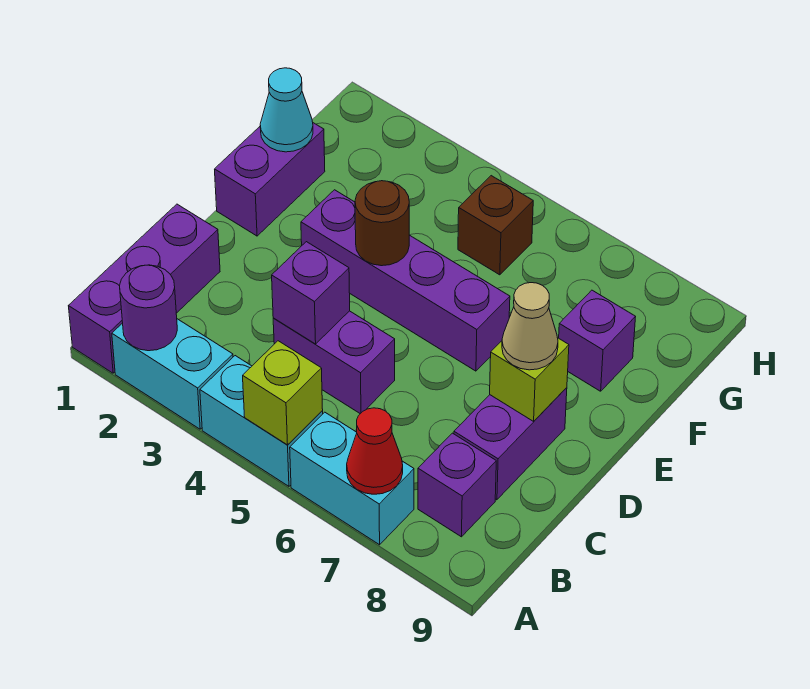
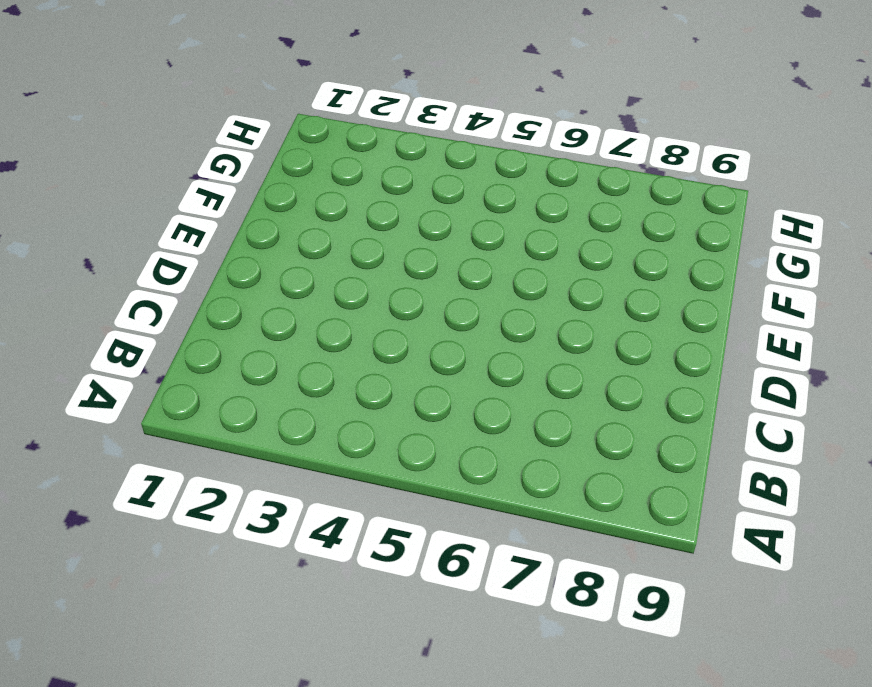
none -> purple brick A1:C1 level 1
none -> cyan brick A2:A3 level 1
none -> cyan brick A4:A5 level 1

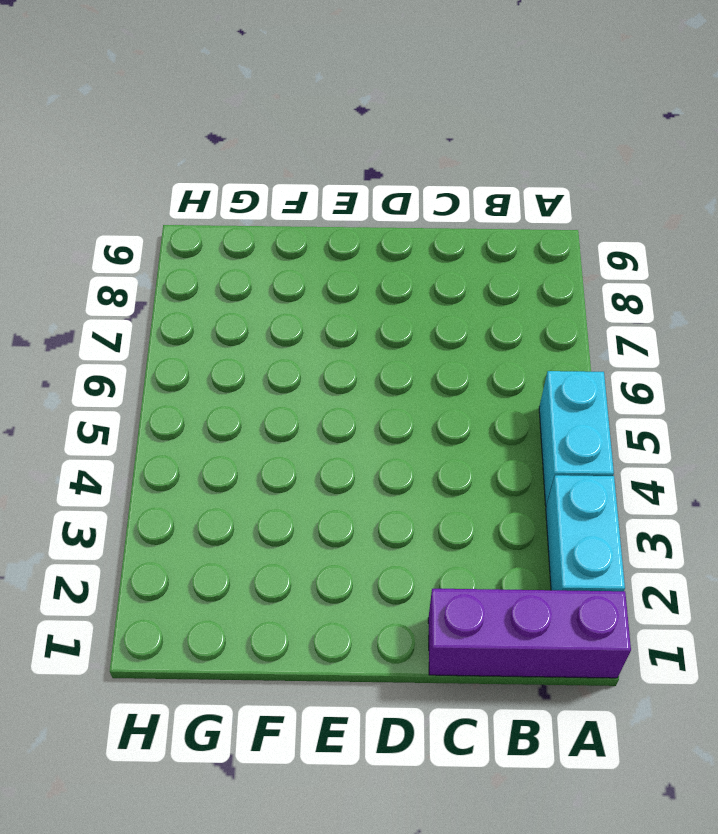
none -> cyan brick A6:A7 level 1
none -> purple brick B8 level 1
none -> purple brick C4:C5 level 1

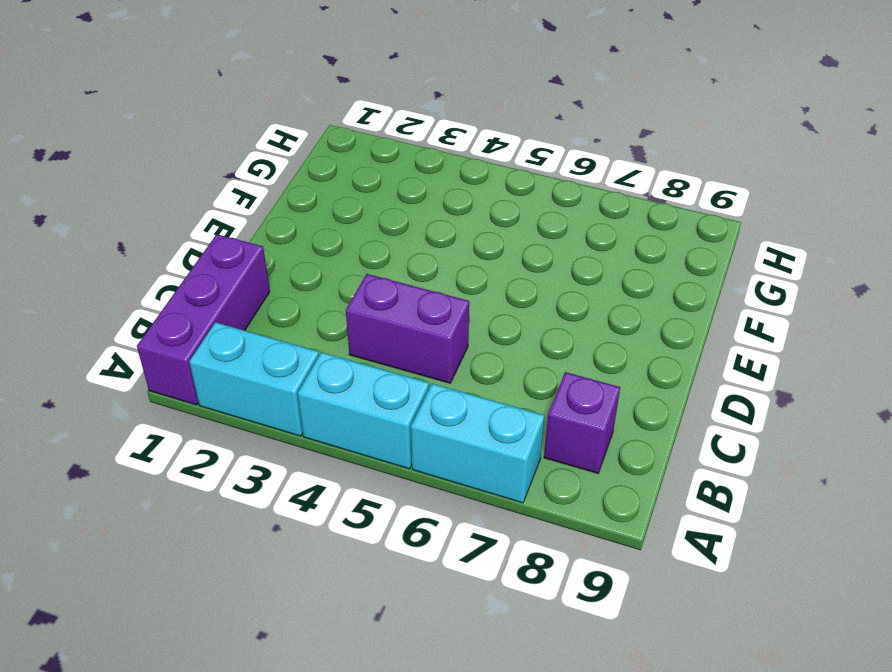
none -> purple brick C8:D8 level 1
none -> purple brick E1:F1 level 1
none -> purple brick E3:E6 level 1

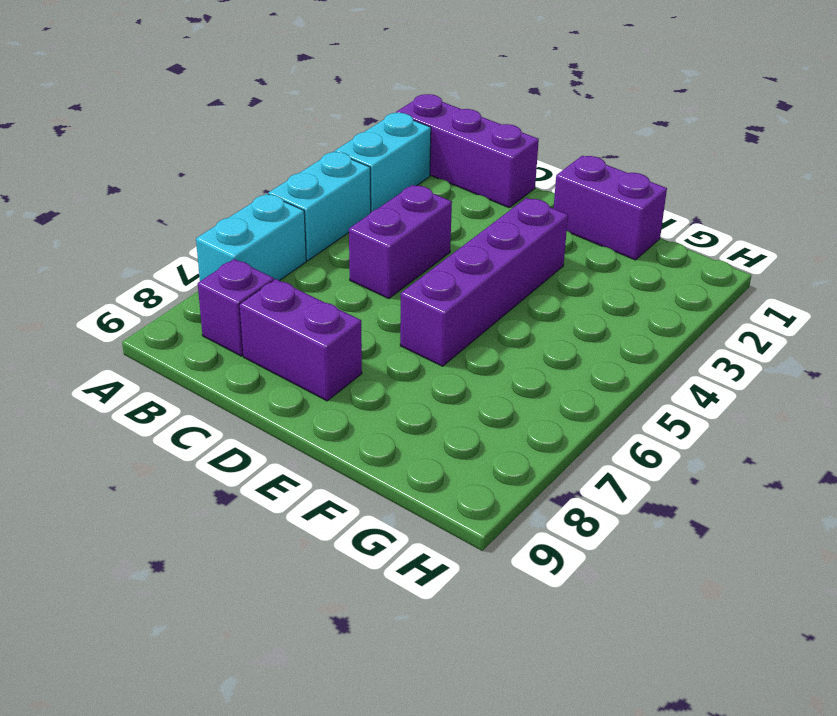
none -> purple brick F8 level 1
none -> brown brick G5 level 1
none -> purple round brick A2 level 2

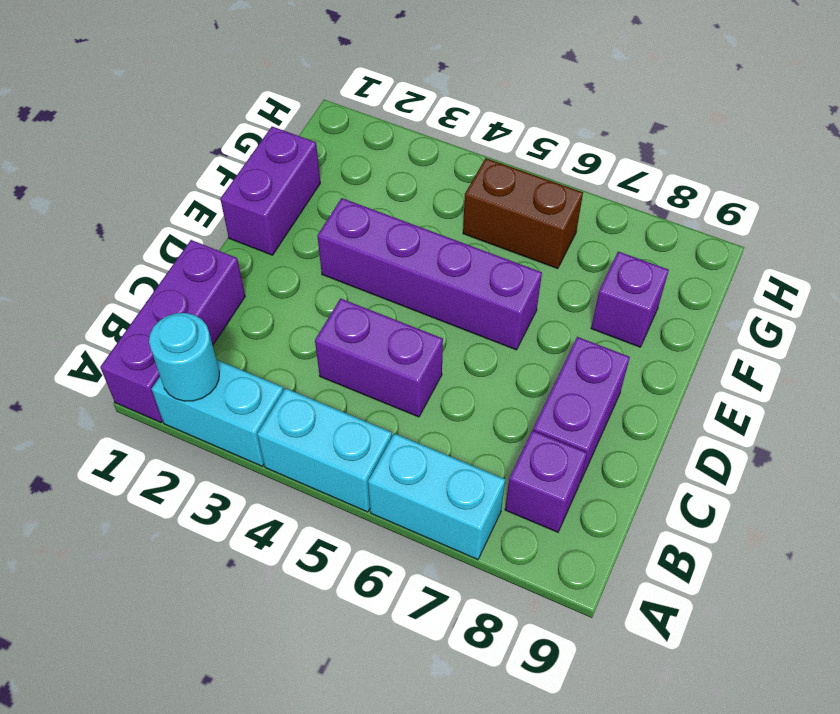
cyan round brick A2 level 2 -> purple round brick A2 level 2
brown brick G5:G6 level 1 -> brown brick G5 level 1
none -> lime brick A5 level 2
none -> red cone A7 level 2
none -> purple brick C4 level 2

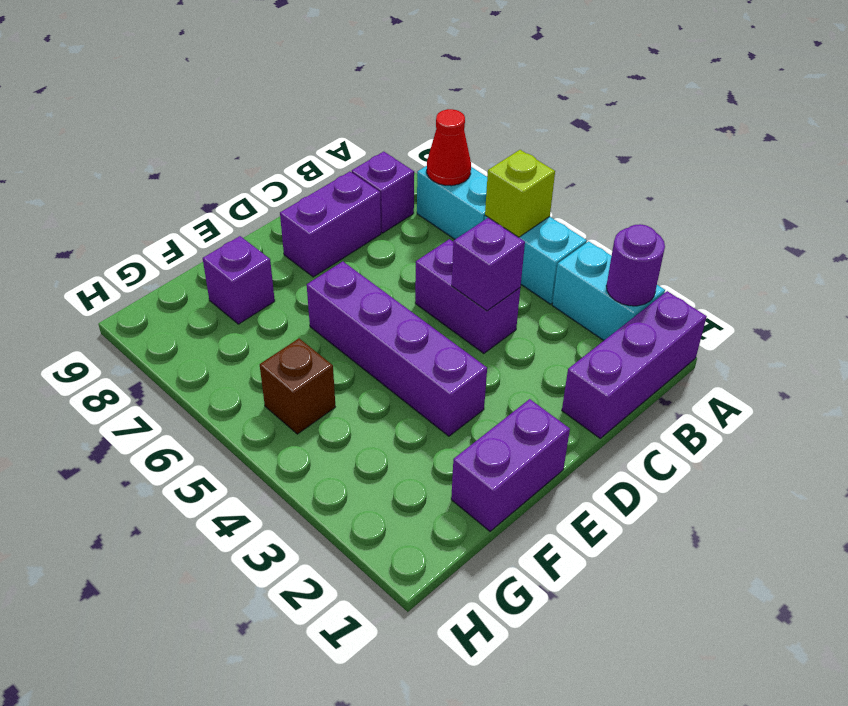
none -> lime brick D8 level 2
none -> brown round brick E4 level 2
none -> cyan cone F1 level 2

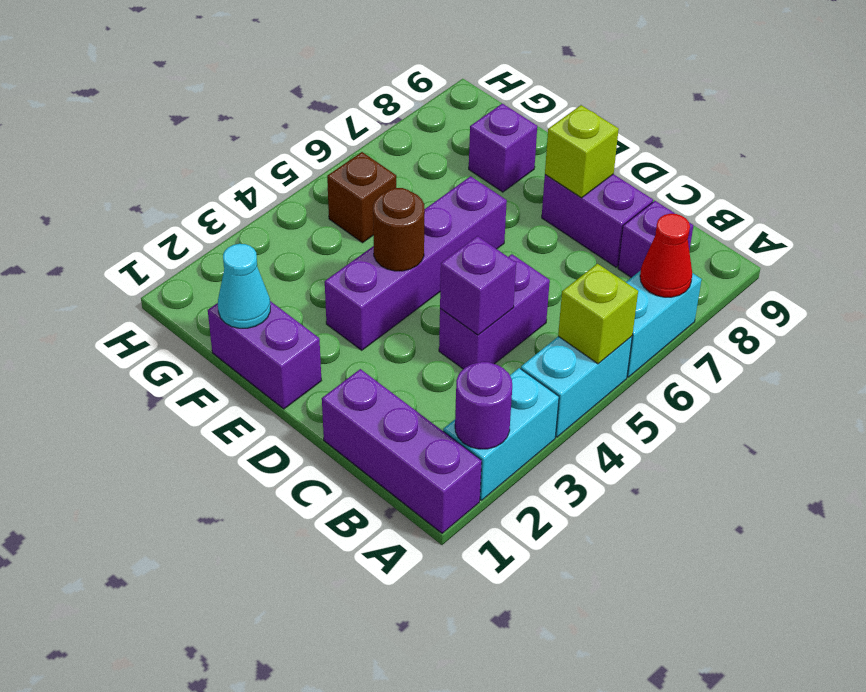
none -> tan cone D8 level 3

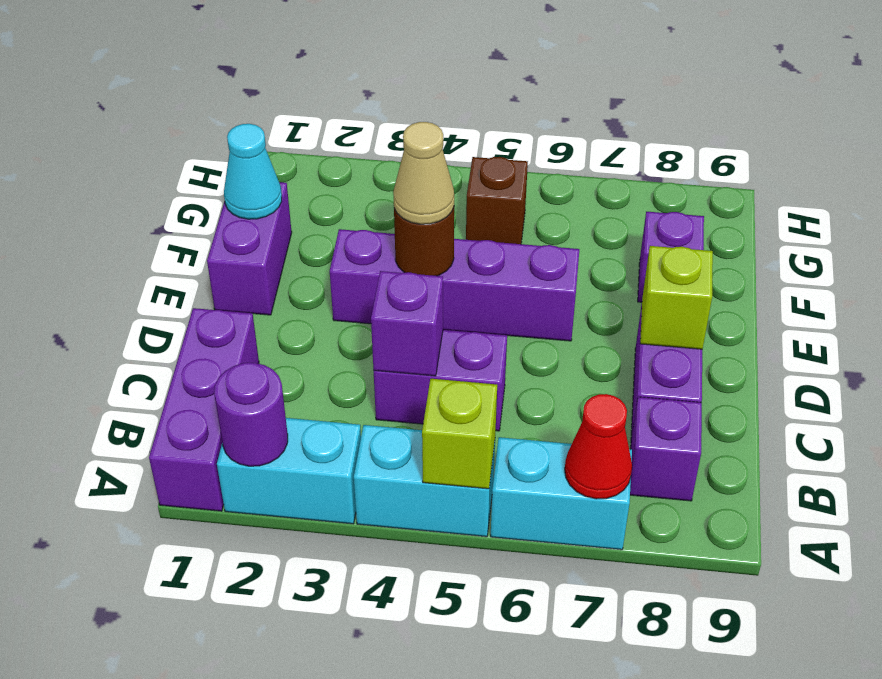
tan cone E4 level 3 -> tan cone D8 level 3

